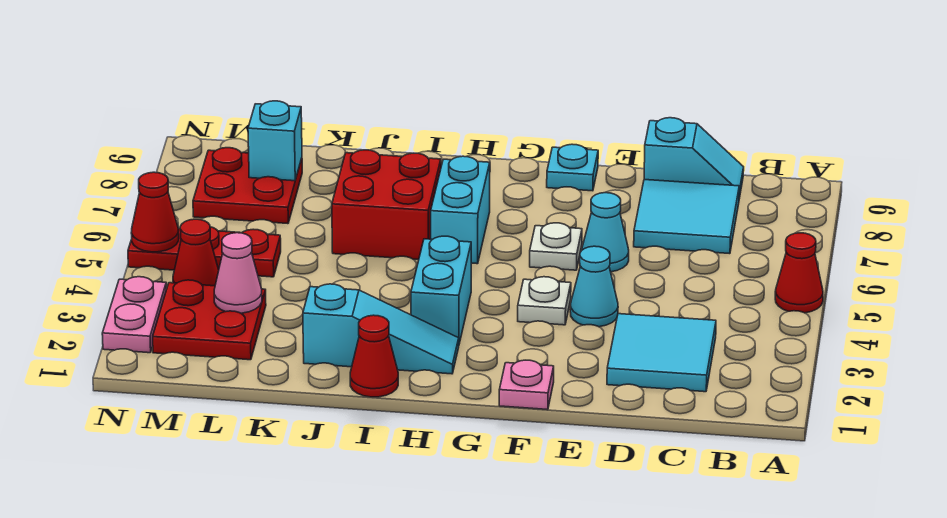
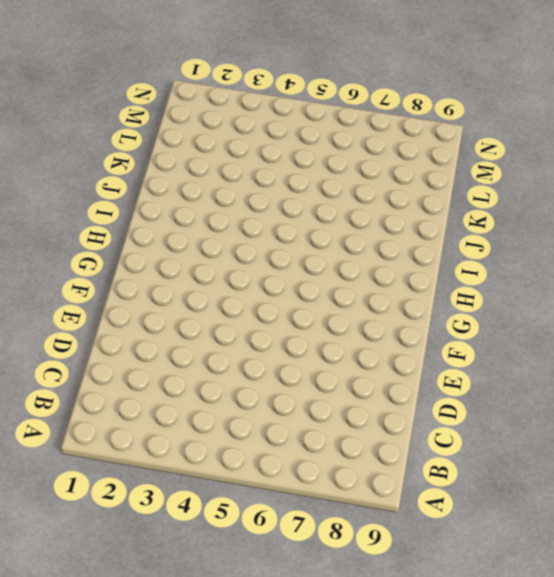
none -> red cone A5 level 1
none -> cyan tile C2:D3 level 1
none -> cyan tile C7:D8 level 1

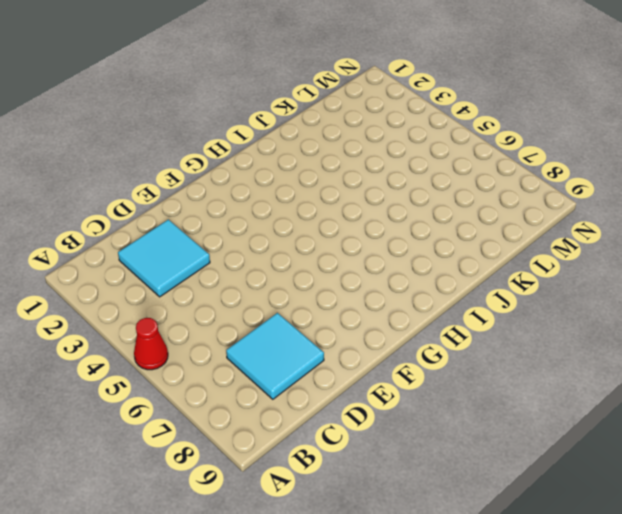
none -> cyan slope C9:D9 level 1 top D
none -> cyan cone E4 level 1
none -> cyan cone E6 level 1

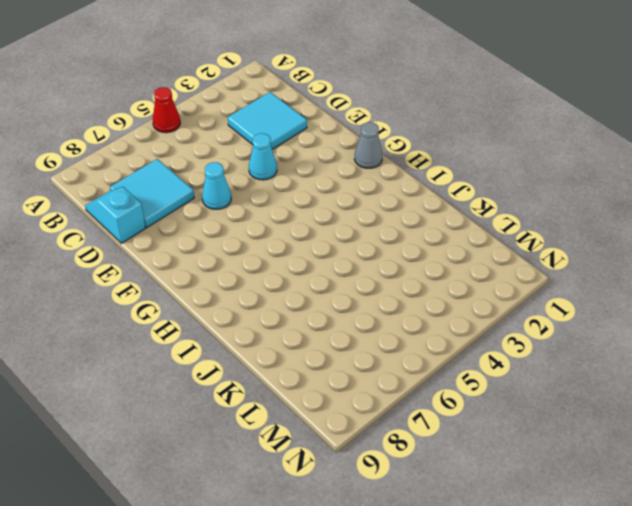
grey cone G1 level 1 -> none
none -> pink plate F1 level 1
none -> white plate F4 level 1
none -> white plate F6 level 1

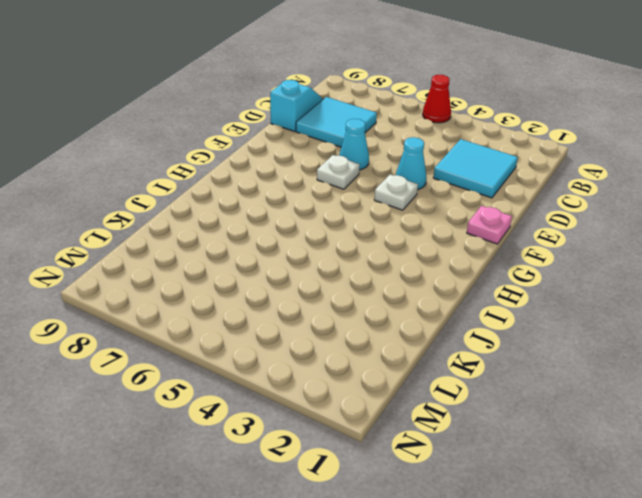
none -> cyan plate F9 level 1
none -> cyan slope H2:J2 level 1 top J
none -> cyan brick H3:H4 level 1

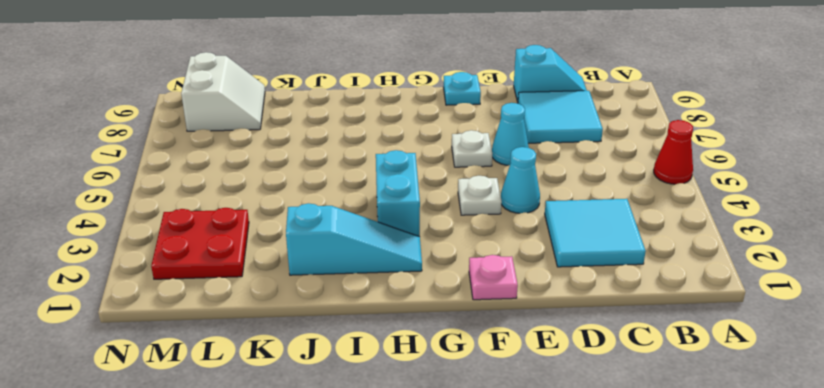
white slope L8:M9 level 1 top M -> red plate L7:M8 level 1
none -> cyan brick H6:H7 level 1
none -> red cone I1 level 1
none -> red brick I6:J7 level 1

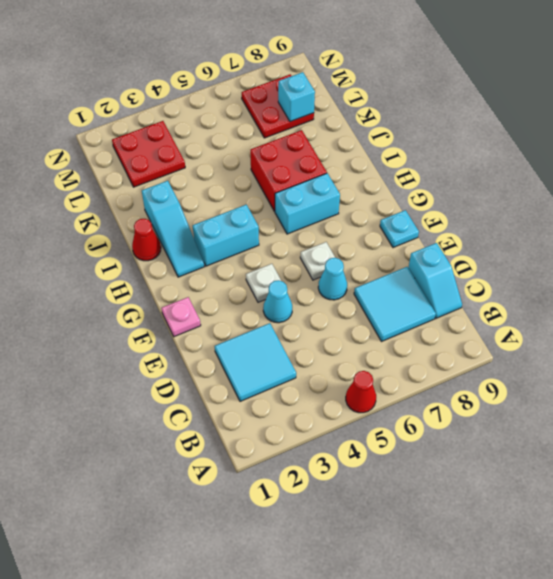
none -> red plate L5:N5 level 1
none -> red cone M4 level 1
none -> pink plate N2:N3 level 1

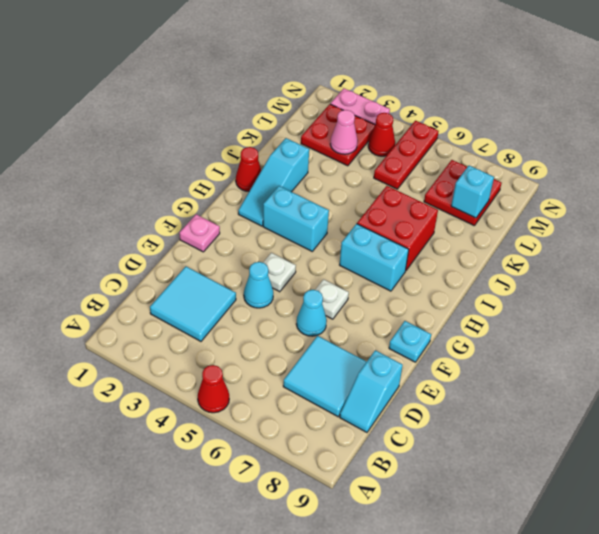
none -> red cone N5 level 2

